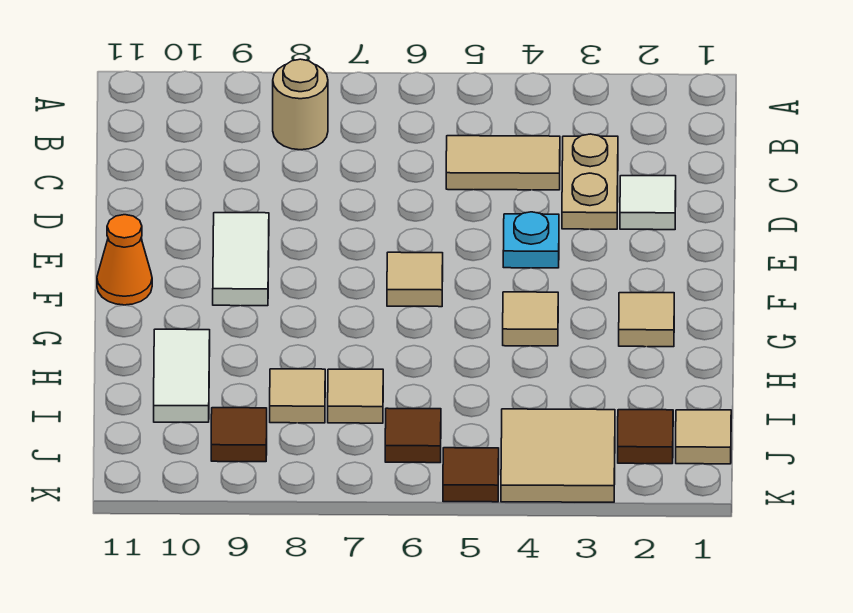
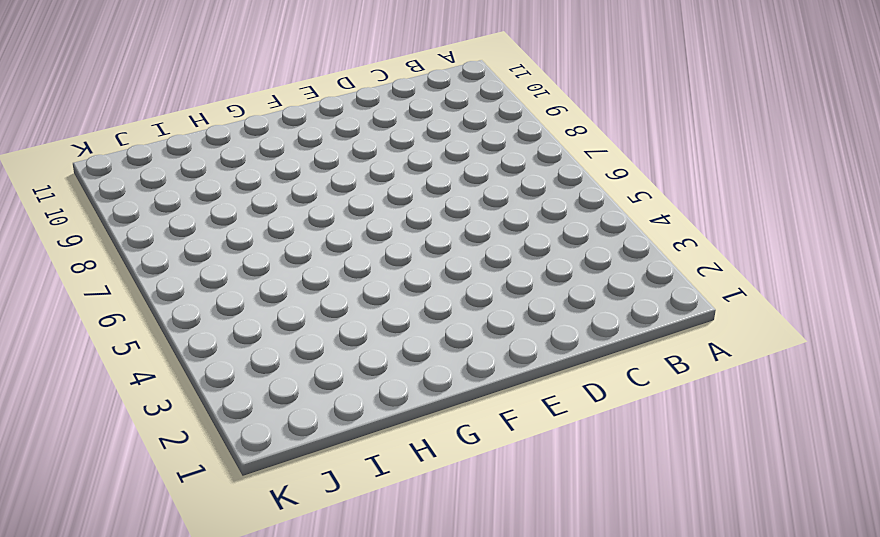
none -> tan round brick B8 level 1
none -> tan plate C3:D3 level 1
none -> tan tile C4:C5 level 1

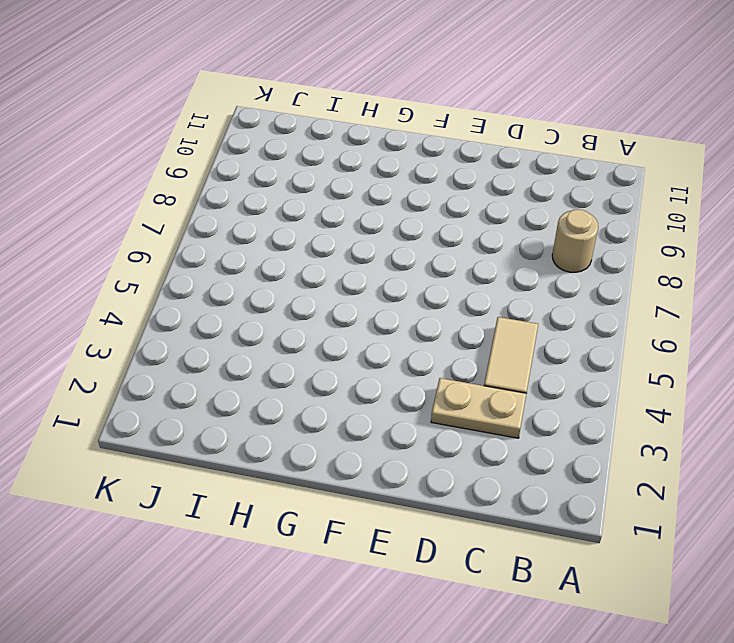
none -> white tile D2 level 1
none -> cyan plate E4 level 1
none -> white tile E9:F9 level 1

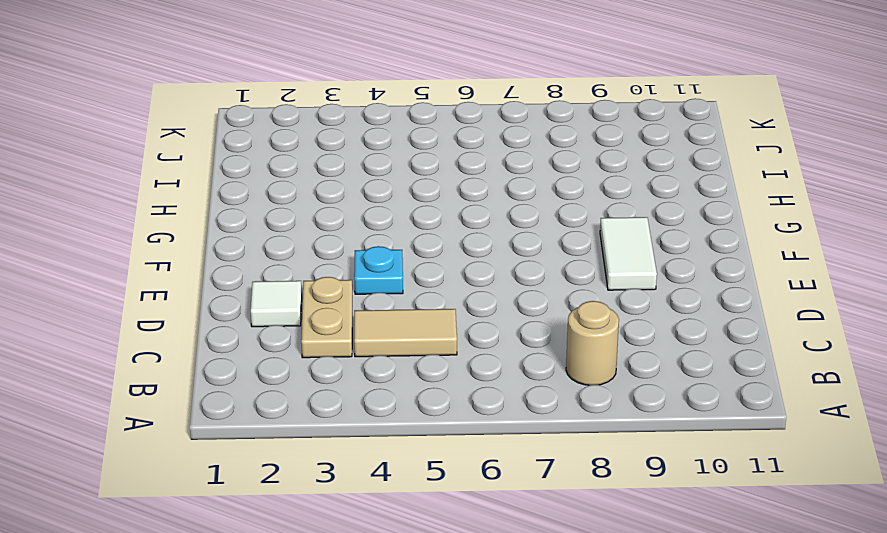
none -> tan tile F6 level 1
none -> orange cone F11 level 1
none -> tan tile G2 level 1

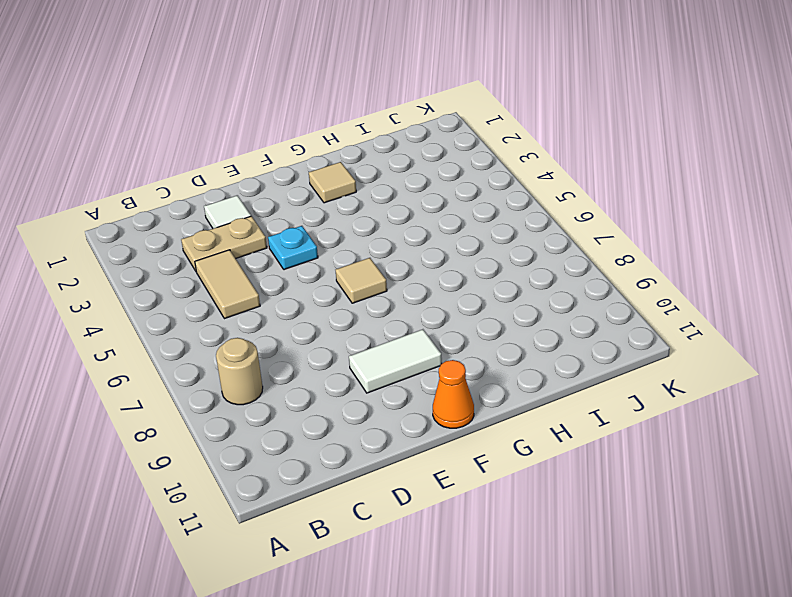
none -> tan tile G4 level 1
none -> white tile H10:I10 level 1
none -> tan tile I7 level 1

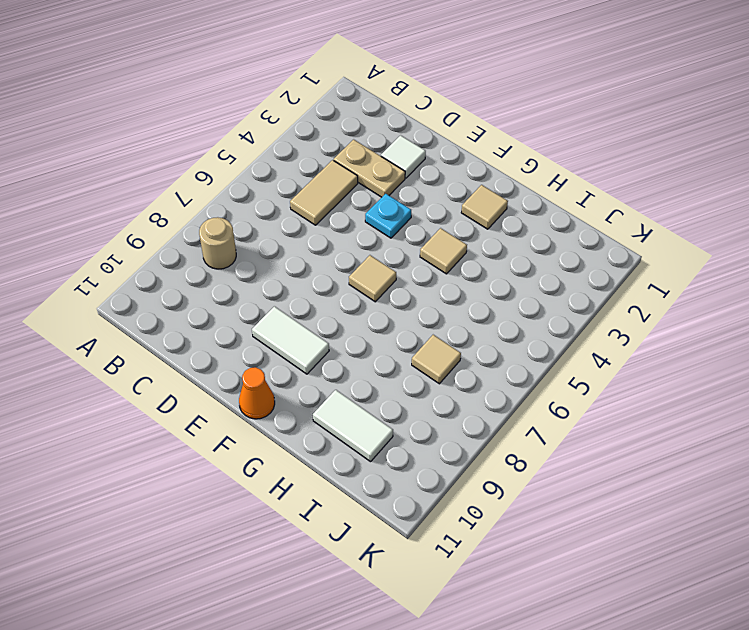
none -> tan tile I8 level 1
none -> tan tile J1 level 1
none -> brown tile J2 level 1

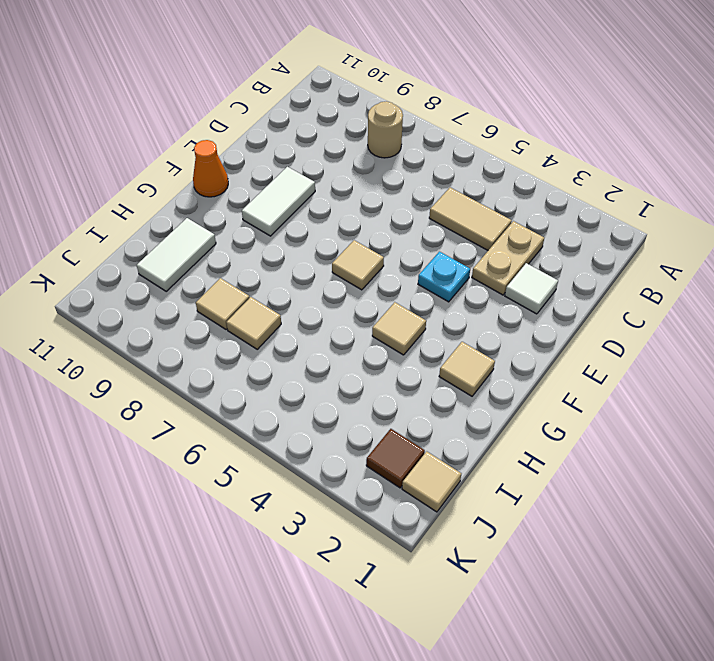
none -> tan tile J3:K4 level 1
none -> brown tile J6 level 1
none -> brown tile J9 level 1

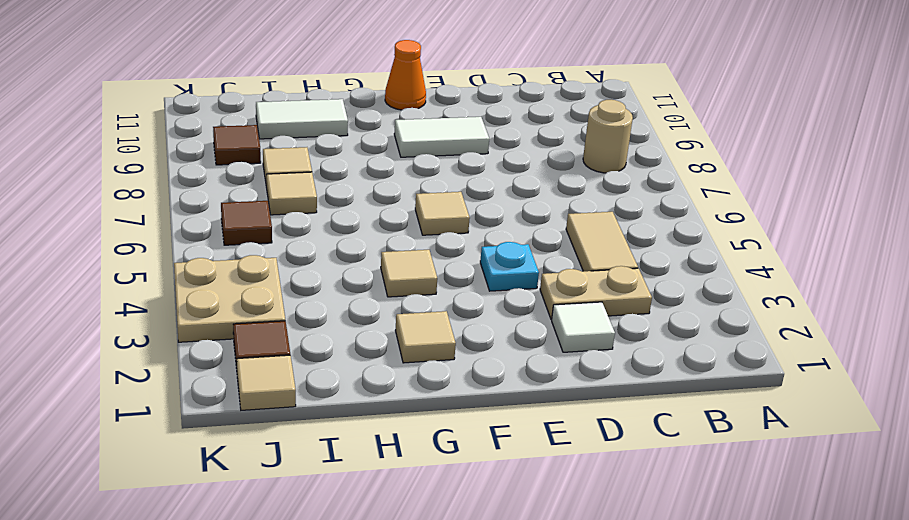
tan plate J3:K4 level 1 -> tan tile J3:K4 level 1
none -> brown tile K5 level 1

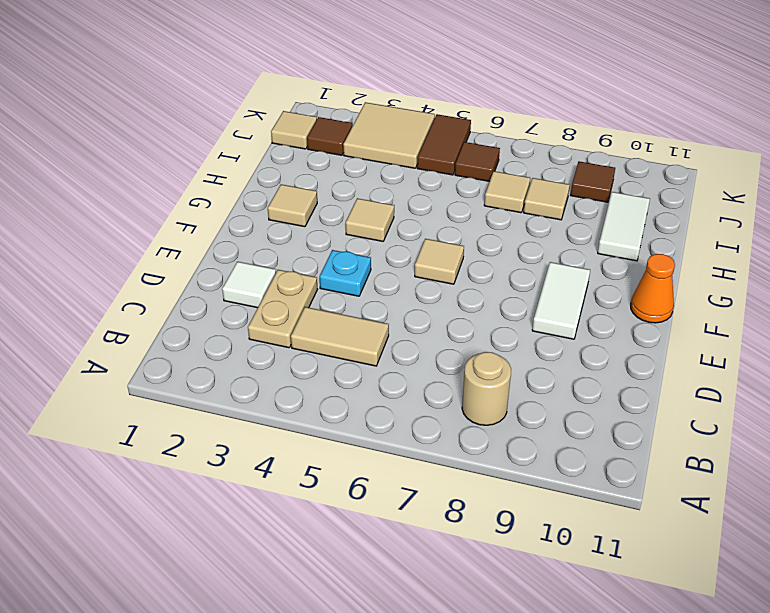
brown tile J5:K5 level 1 -> brown tile K5 level 1

